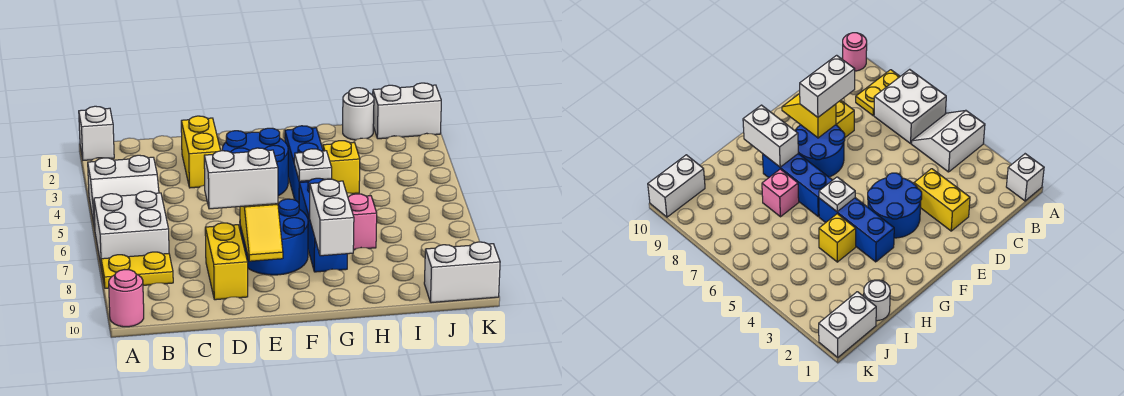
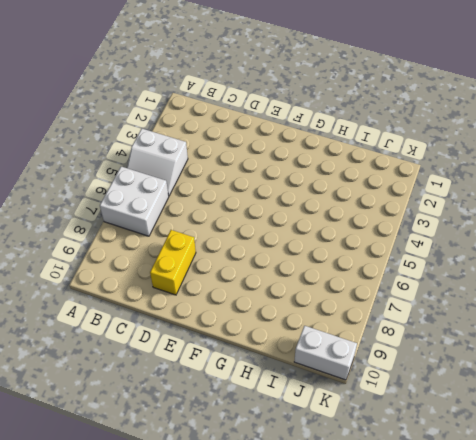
none -> white brick A1 level 1
none -> yellow plate A8:B8 level 1
none -> pink round brick A10 level 1

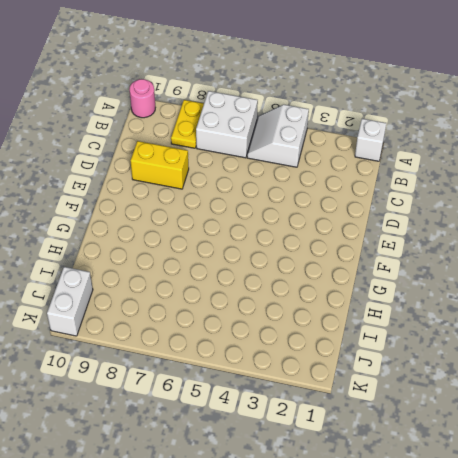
none -> yellow brick D2:D3 level 1
none -> blue round brick E3:F4 level 1
none -> blue round brick E7:F8 level 1

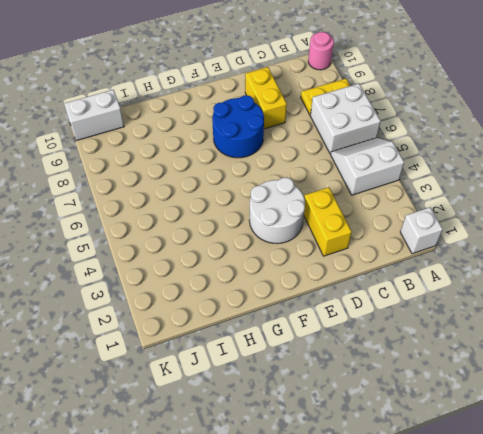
white round brick E3:F4 level 1 -> blue round brick E3:F4 level 1
none -> blue brick G3:G5 level 1
none -> blue brick G6:G8 level 1
none -> yellow brick H4 level 1

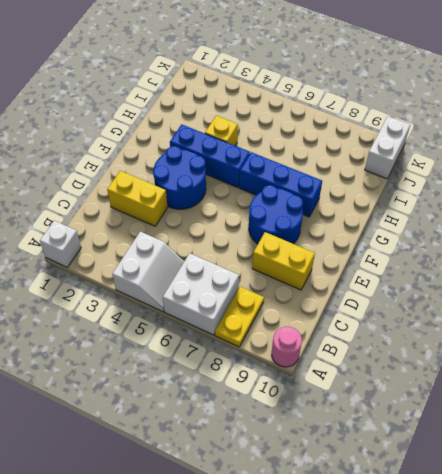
none -> pink brick H7 level 1
none -> white round brick I1 level 1
none -> white brick J1:K1 level 1

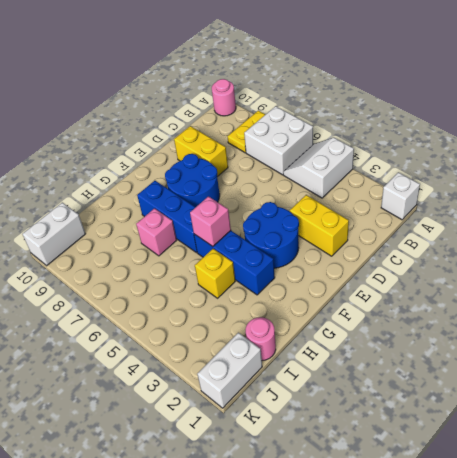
pink brick G5 level 2 -> white plate G5 level 2
pink round brick I1 level 1 -> white round brick I1 level 1
none -> yellow slope E8:E9 level 2 top 8
none -> white brick G8:G9 level 2
none -> white brick D8:E8 level 3

